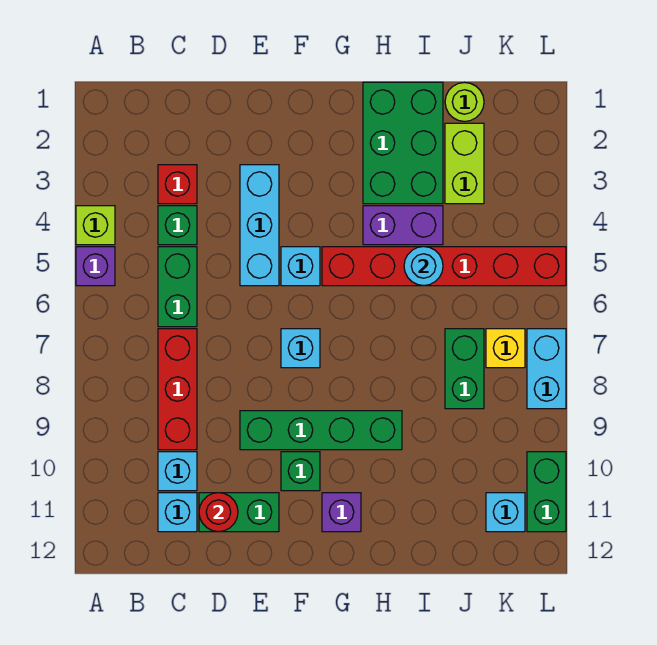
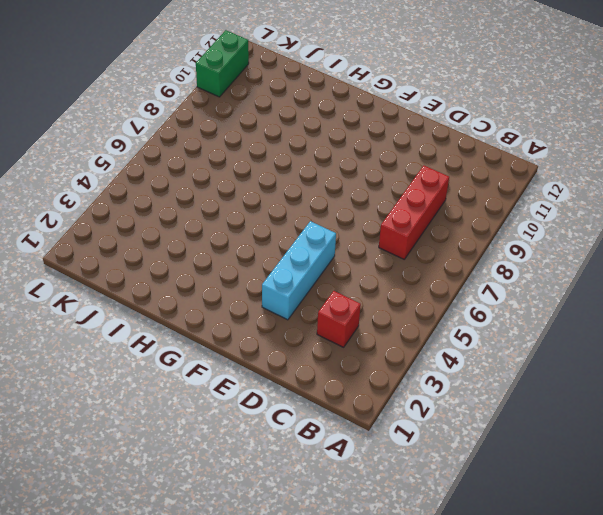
none -> lime brick A4 level 1
none -> purple brick A5 level 1
none -> green brick C4 level 1

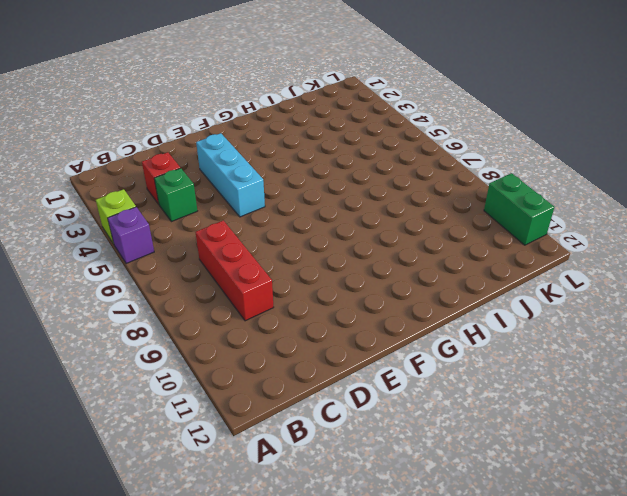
none -> green brick C5:C6 level 1
none -> cyan brick C10 level 1
none -> cyan brick C11 level 1

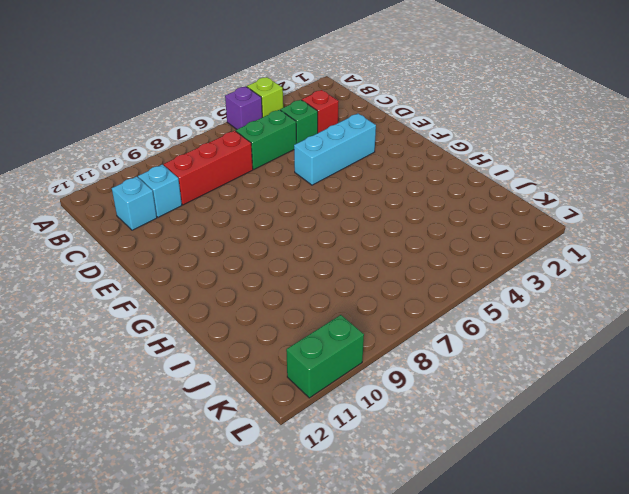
none -> green brick D11:E11 level 1
none -> green brick E9:H9 level 1
none -> cyan brick F5 level 1

